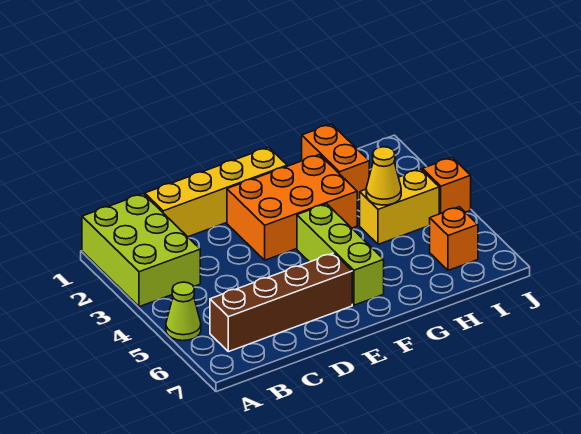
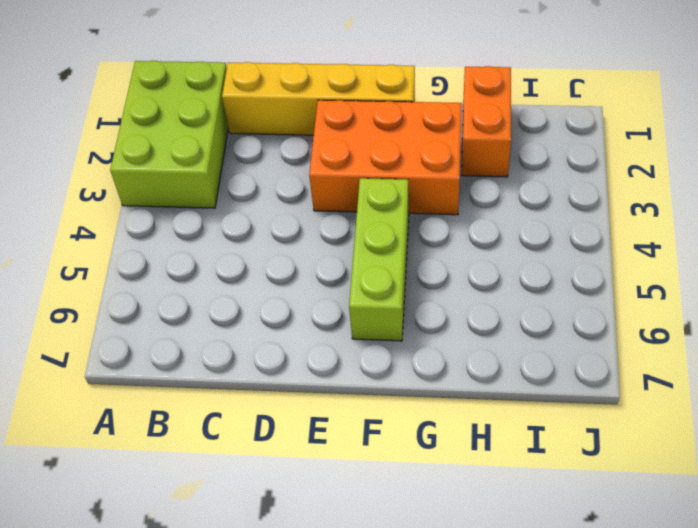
none -> lime cone A5 level 1
none -> brown brick B6:E6 level 1

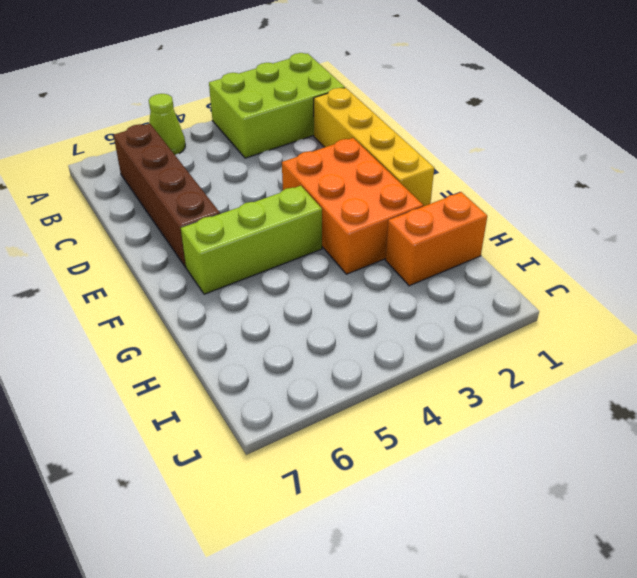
none -> yellow brick H4:I4 level 1
none -> orange brick I6 level 1

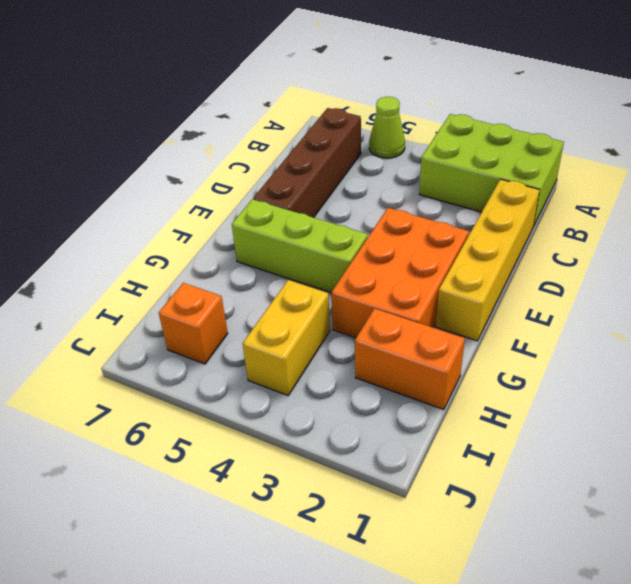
none -> orange brick J4 level 1
none -> yellow cone H4 level 2

